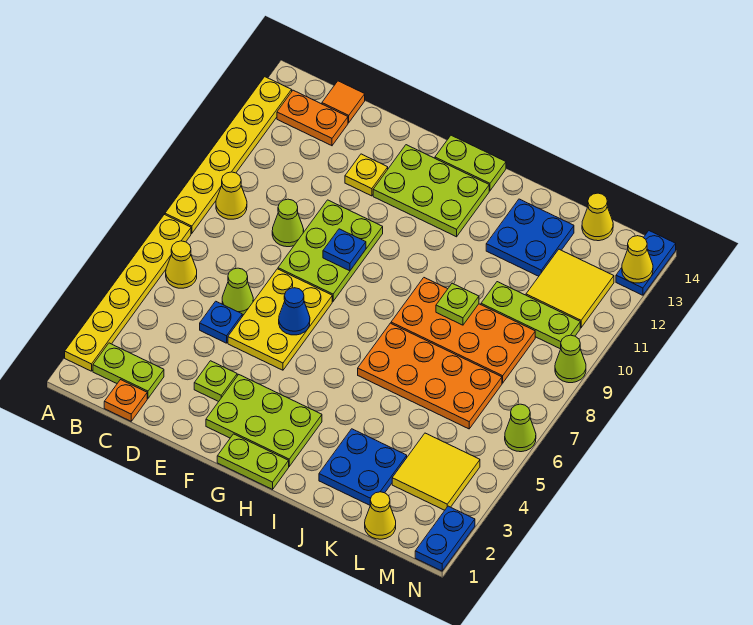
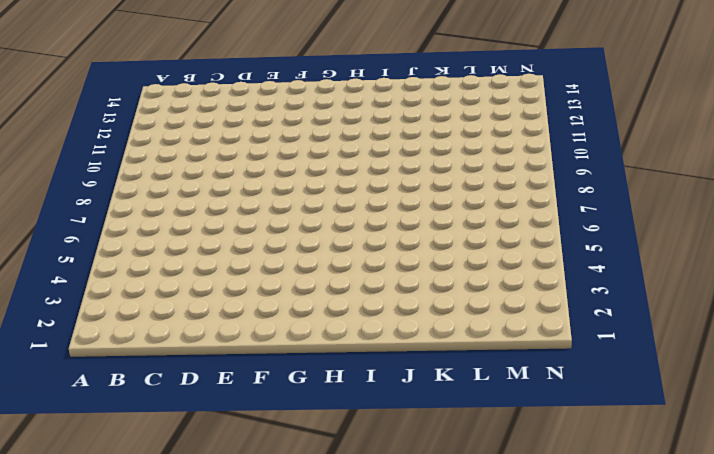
none -> yellow plate A2:A7 level 1
none -> yellow plate A8:A13 level 1
none -> lime plate B2:C2 level 1
none -> yellow cone B6 level 1

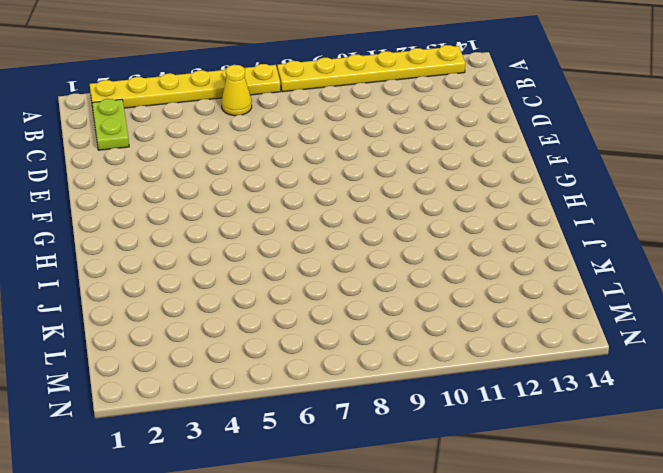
none -> yellow cone B9 level 1
none -> orange plate B13:C13 level 1
none -> orange plate C1 level 1
none -> orange tile C14 level 1

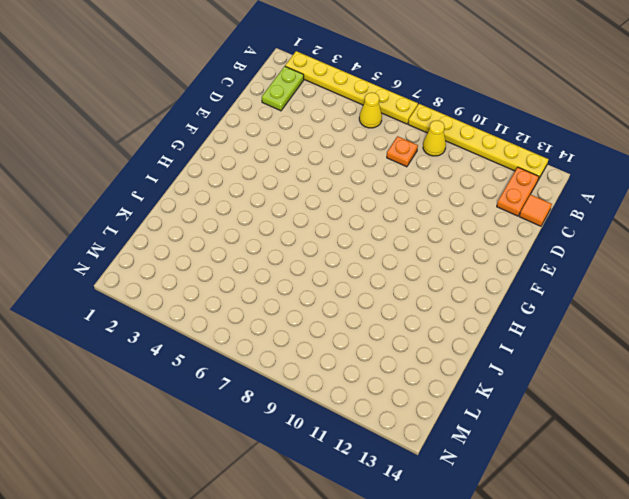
orange plate C8 level 1 -> orange plate C1 level 1
none -> blue plate D5 level 1
none -> lime cone D6 level 1
none -> lime cone D9 level 1
none -> lime plate E3 level 1

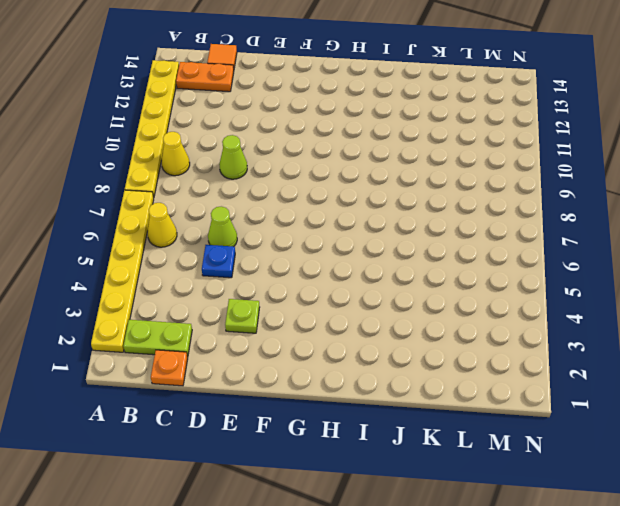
none -> yellow plate E5:F7 level 1
none -> lime plate E8:F10 level 1
none -> yellow plate E12 level 1
none -> lime plate F2:H3 level 1

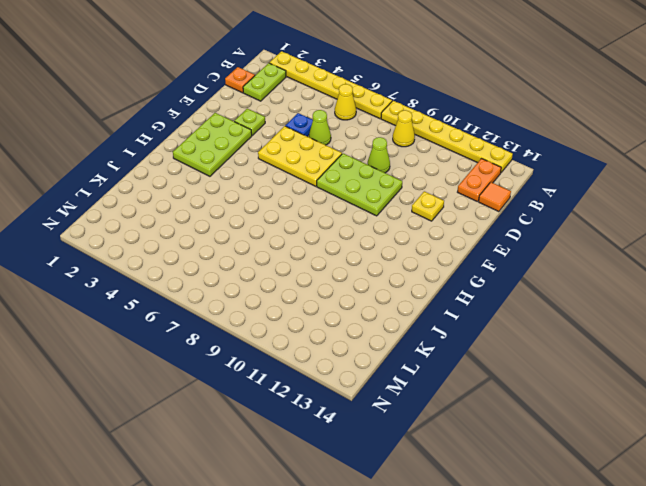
none -> lime plate F12:H13 level 1
none -> lime plate G1:H1 level 1
none -> lime plate G14:H14 level 1
none -> orange plate I6:L7 level 1

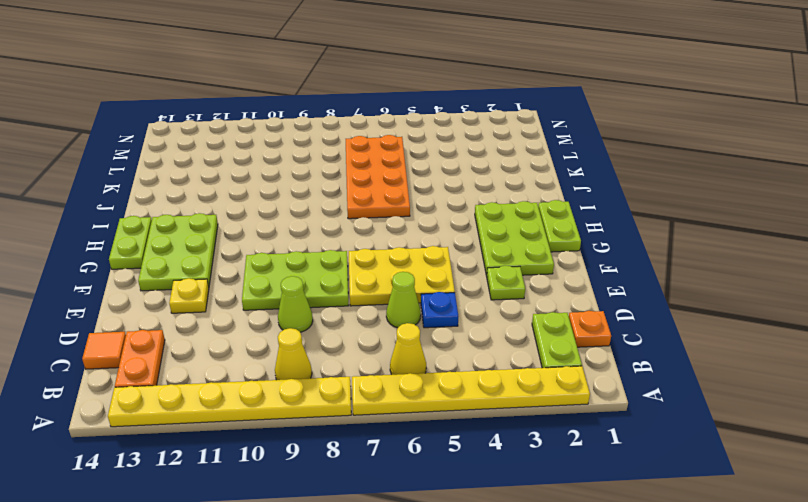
none -> orange plate I8:L9 level 1
none -> blue plate J2:K3 level 1
none -> blue plate J12:K13 level 1
none -> lime plate K10:M10 level 1

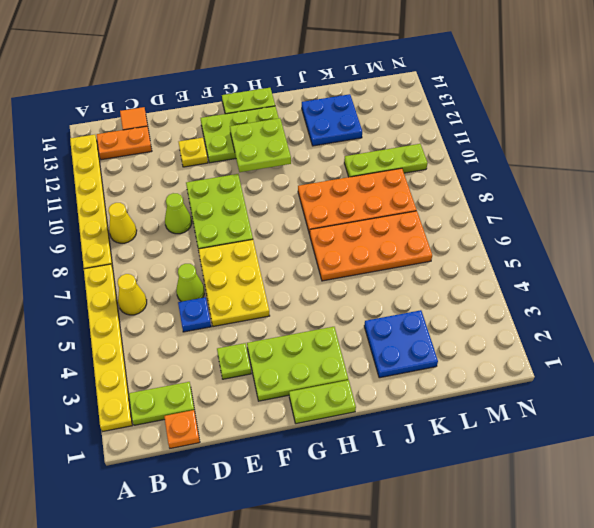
lime plate G11:H12 level 2 -> none
none -> yellow cone L1 level 1
none -> yellow tile L3:M4 level 1
none -> yellow tile L11:M12 level 1
none -> yellow cone L14 level 1

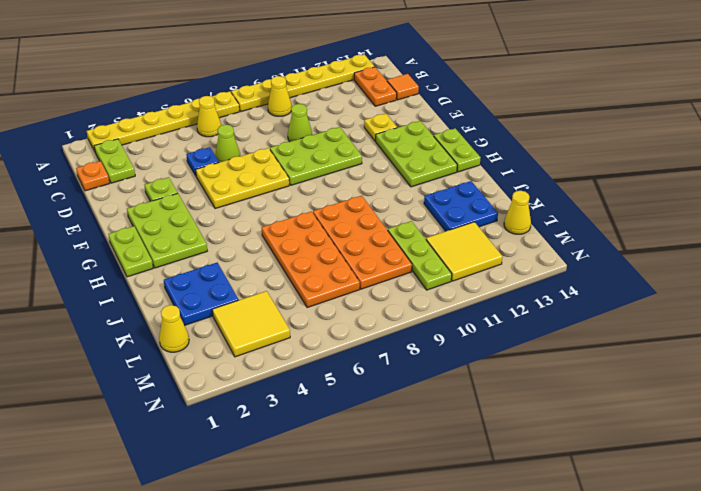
none -> blue plate N1:N2 level 1
none -> lime cone N6 level 1
none -> lime cone N9 level 1
none -> blue plate N13:N14 level 1

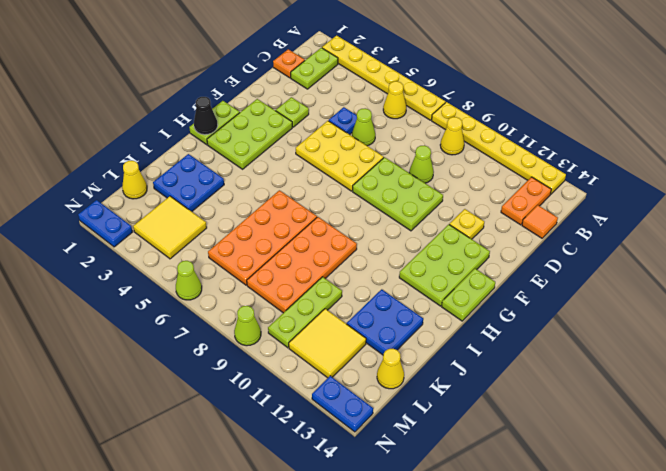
black cone H1 level 2 -> none
none -> blue cone F6 level 2
none -> blue plate F9 level 2
none -> lime plate J9 level 2
none -> yellow cone N13 level 2

